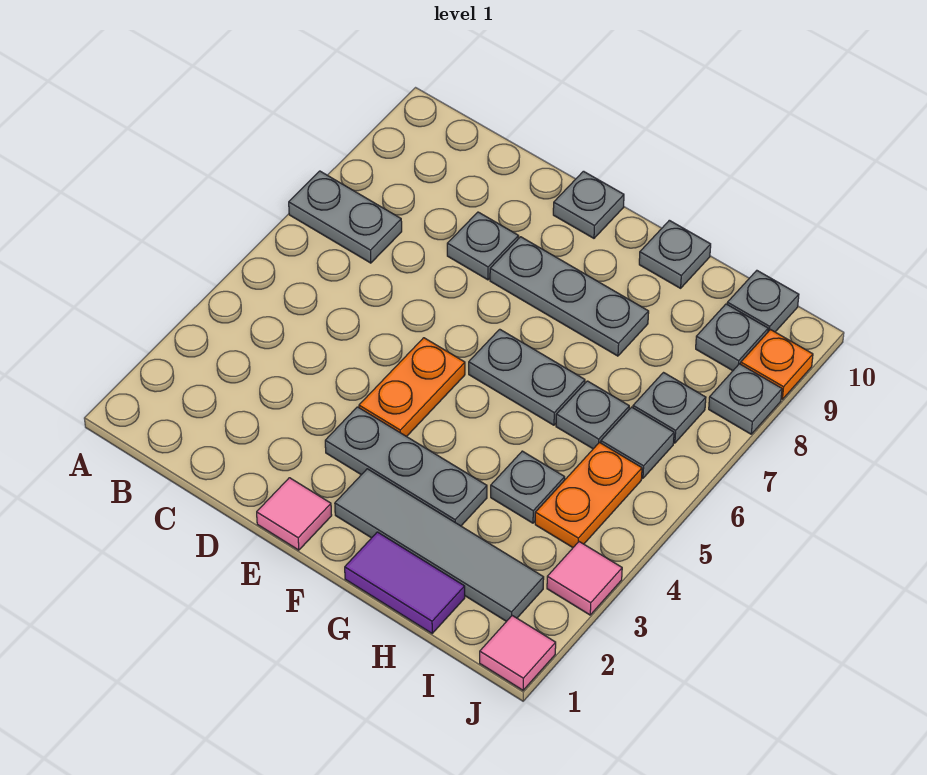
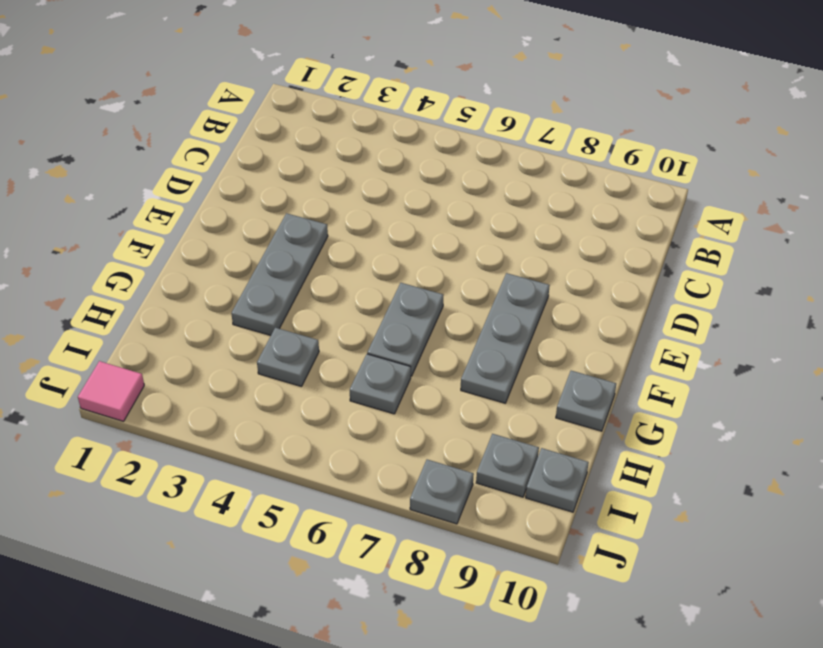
none -> grey plate A7:B7 level 1
none -> grey plate D8 level 1
none -> pink tile E1 level 1

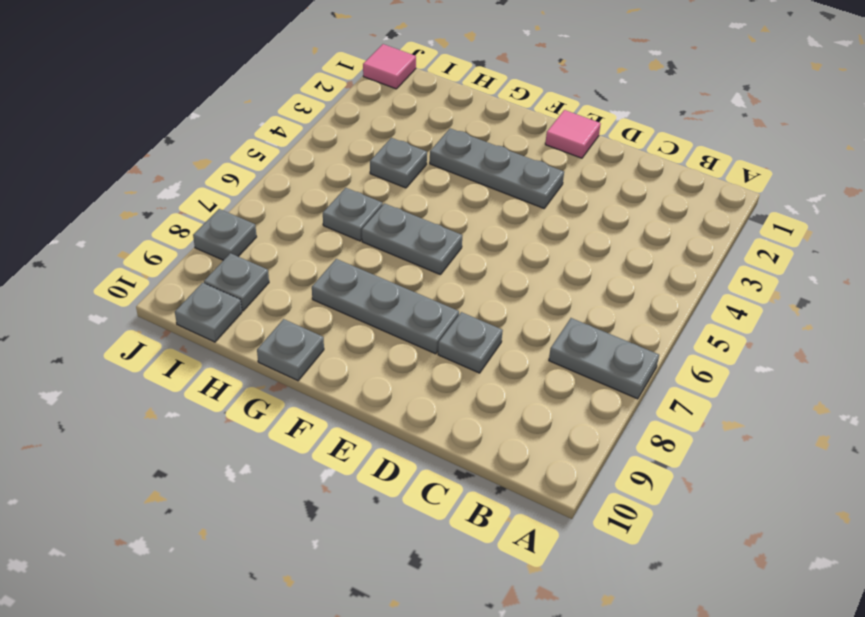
none -> orange plate E4:E5 level 1
none -> grey plate E10 level 1
none -> grey tile F2:I2 level 1

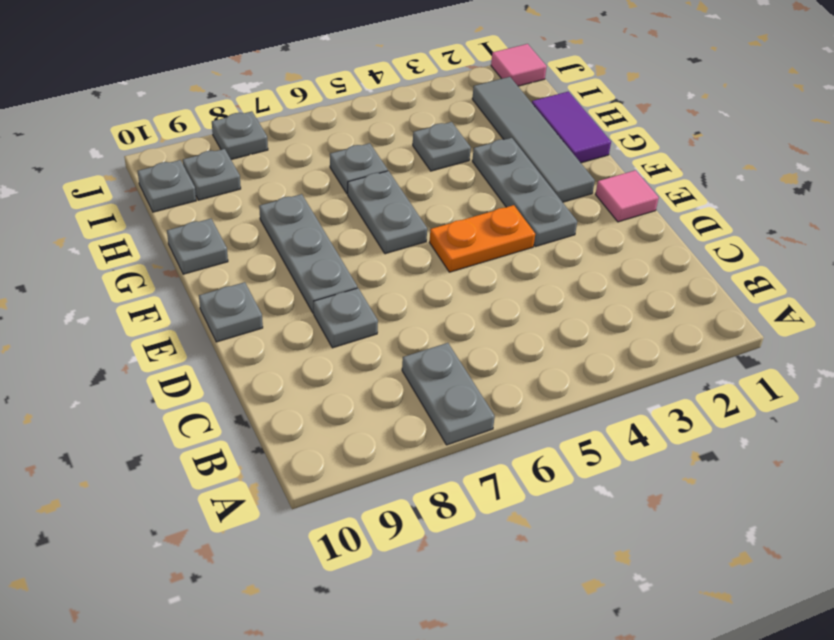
none -> orange plate I4:I5 level 1
none -> grey tile I6 level 1
none -> grey plate I7 level 1

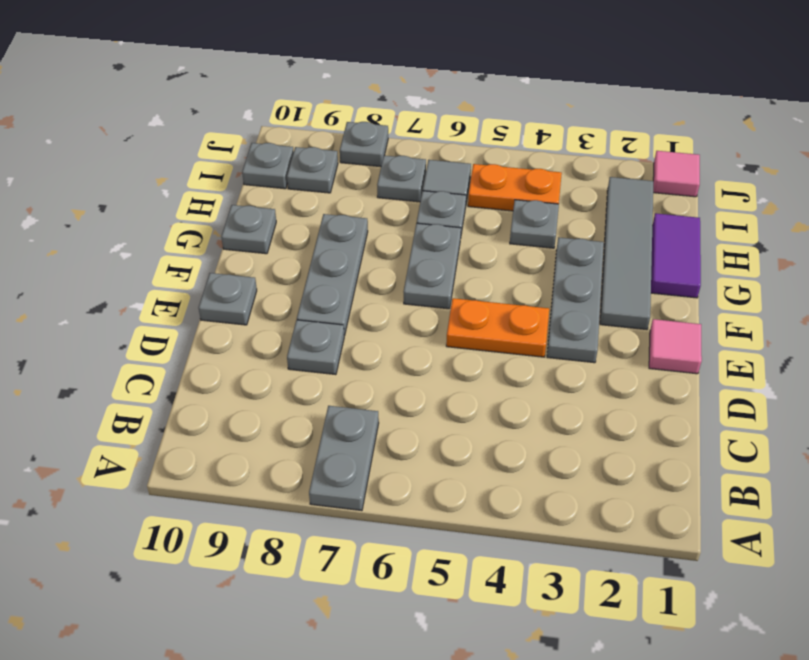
none -> pink tile J3 level 1
none -> orange plate J9 level 1

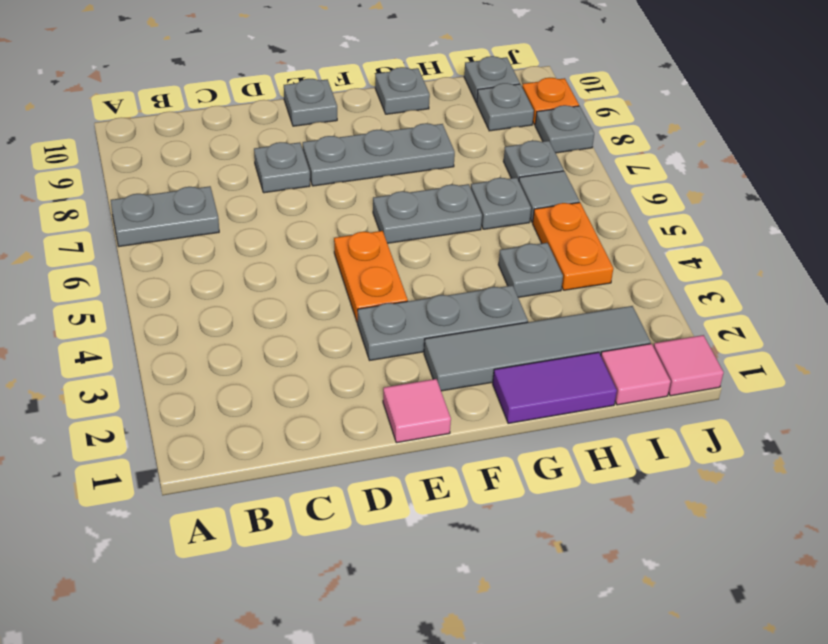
pink tile I1 level 1 -> pink tile J3 level 1

